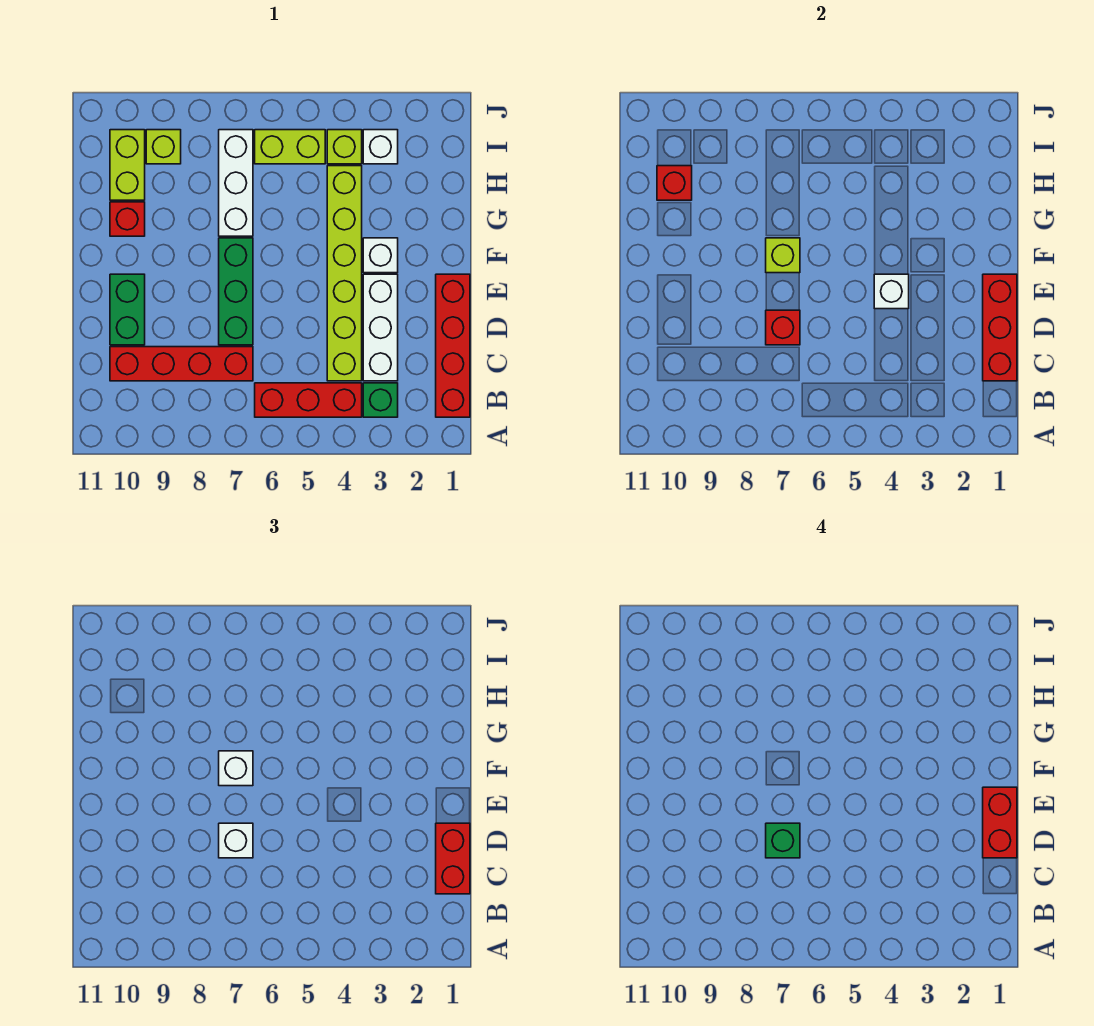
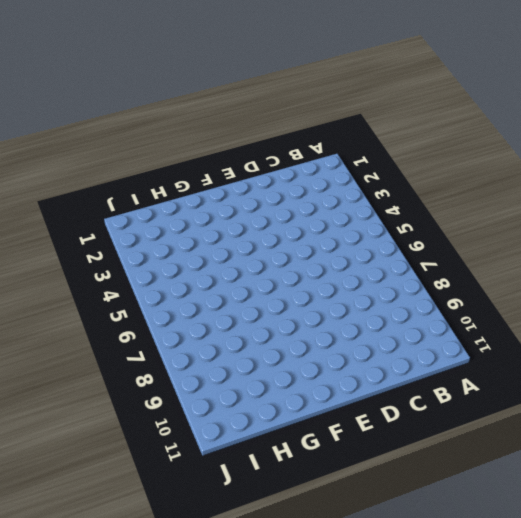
none -> red brick B1:E1 level 1
none -> green brick B3 level 1
none -> red brick B4:B6 level 1

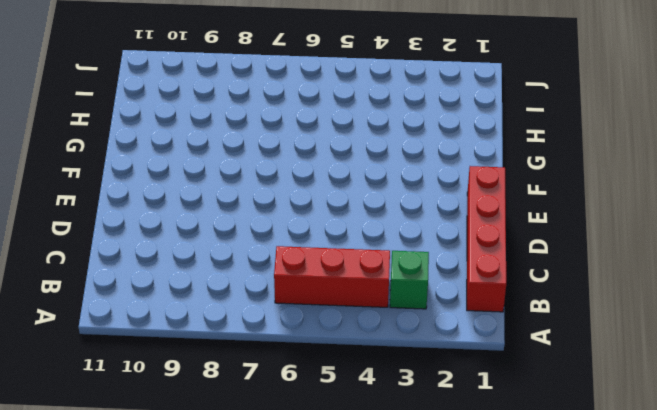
none -> white brick C3:E3 level 1
none -> lime brick C4:H4 level 1
none -> red brick C7:C10 level 1

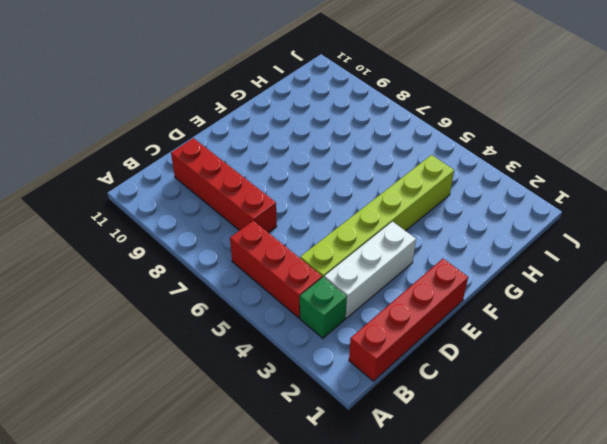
none -> green brick D7:F7 level 1
none -> green brick D10:E10 level 1
none -> white brick F3 level 1

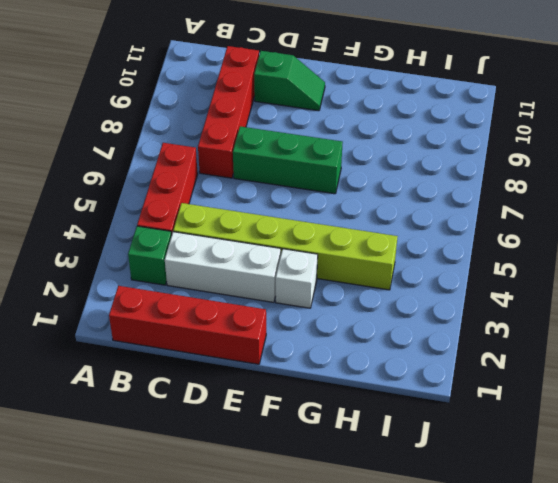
green slope D10:E10 level 1 top D -> green brick D10:E10 level 1
none -> white brick G7:I7 level 1
none -> red brick G10 level 1
none -> lime brick H10:I10 level 1

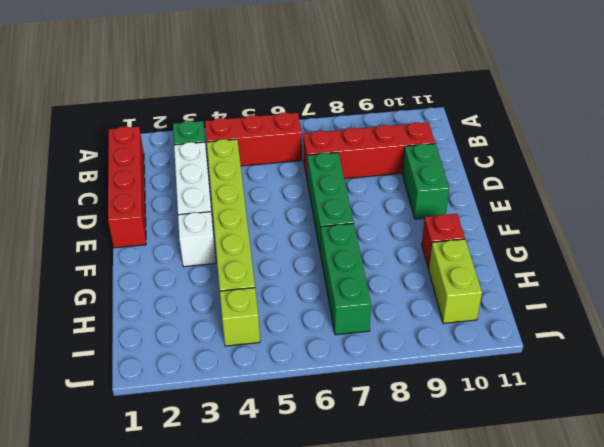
green brick G7:I7 level 1 -> white brick G7:I7 level 1
none -> white brick I3 level 1
none -> lime brick I5:I6 level 1
none -> lime brick I9 level 1

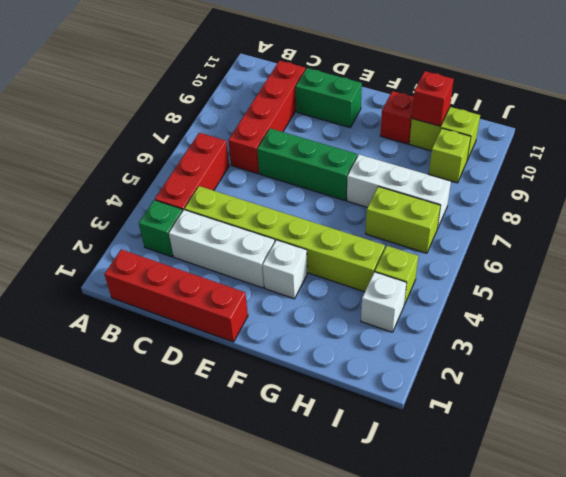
lime brick H6:I6 level 1 -> lime brick I5:I6 level 1
none -> red brick C1:E1 level 2
none -> red brick D7 level 2
none -> white brick E4 level 2

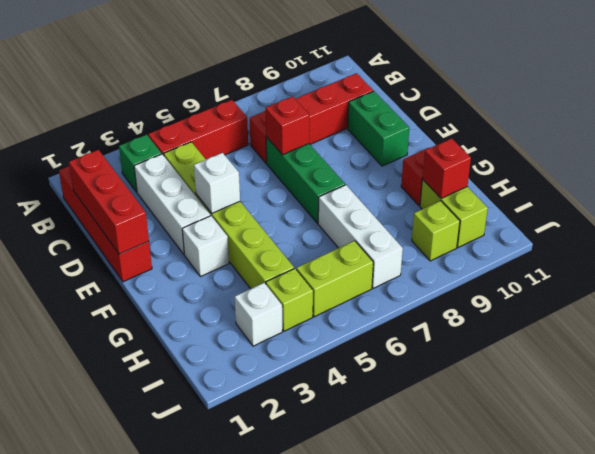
none -> lime brick F7 level 2
none -> red brick C1:D1 level 3
none -> white brick D7 level 3

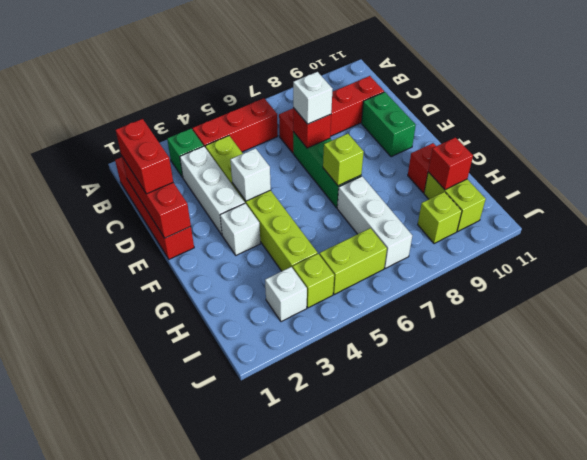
none -> white brick F7 level 3
none -> red brick D1:E1 level 4
none -> green brick D7 level 4

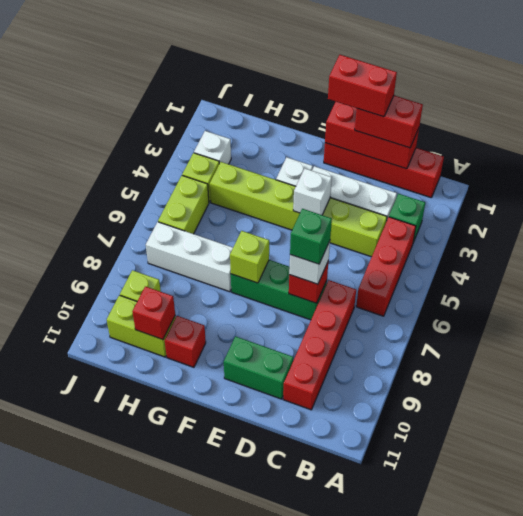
none -> white brick F7 level 3

